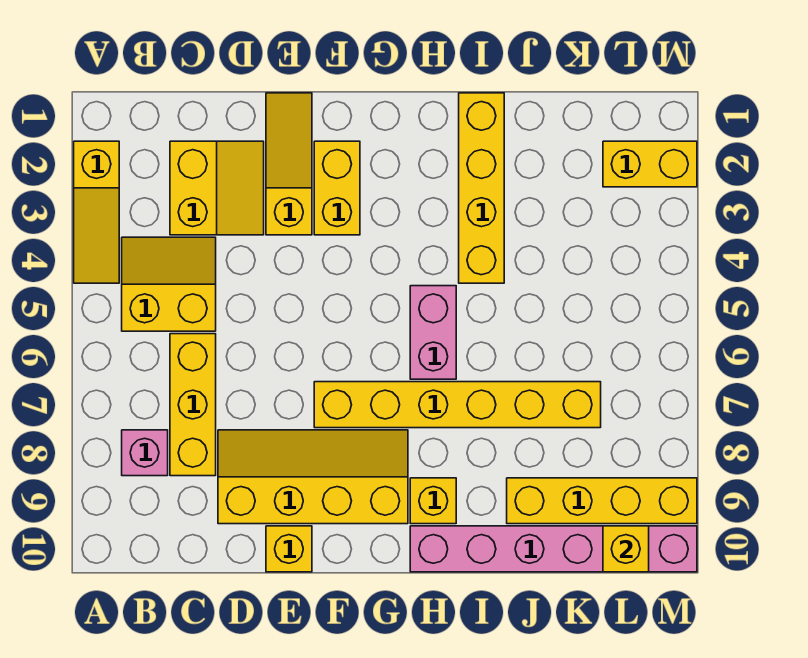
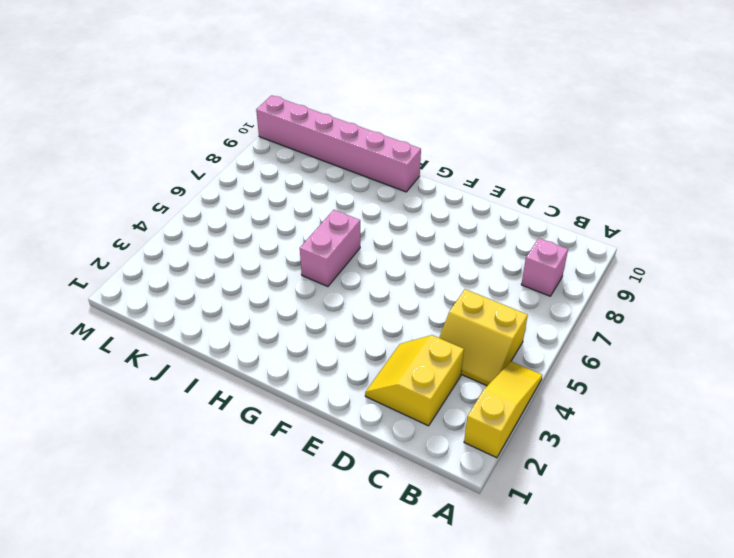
none -> yellow brick C6:C8 level 1
none -> yellow slope D8:G9 level 1 top 9
none -> yellow slope E1:E3 level 1 top 3

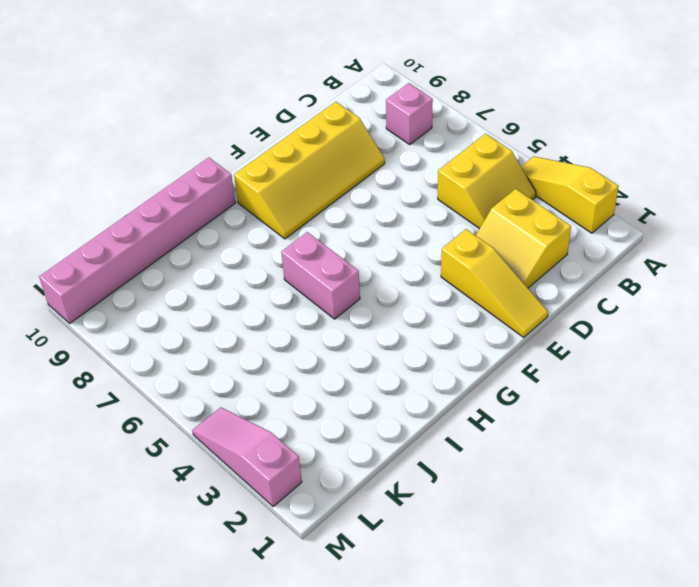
pink slope M2:M4 level 1 top 2 -> yellow brick L2:M2 level 1
none -> yellow brick C6:C8 level 1
none -> yellow brick E10 level 1
none -> yellow brick F2:F3 level 1

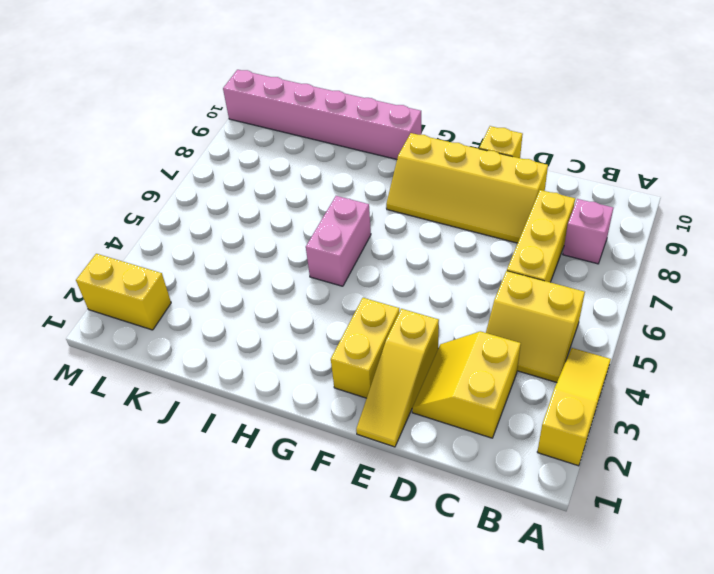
none -> yellow brick F7:K7 level 1
none -> yellow brick H9 level 1
none -> yellow brick I1:I4 level 1

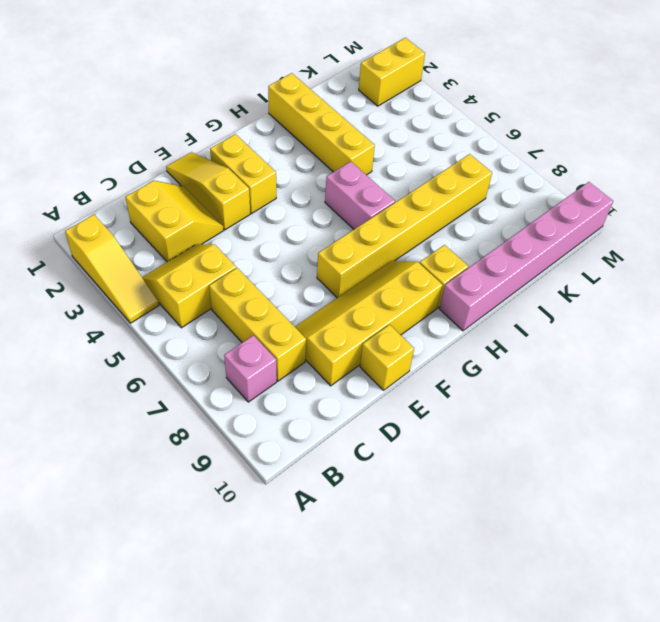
none -> yellow brick J9:M9 level 1
none -> yellow brick L10 level 2

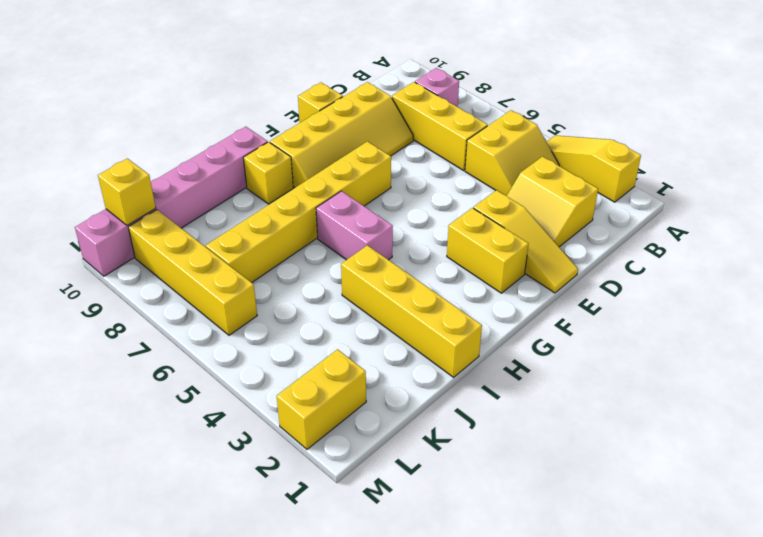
yellow brick L6:L9 level 1 -> yellow brick J9:M9 level 1

